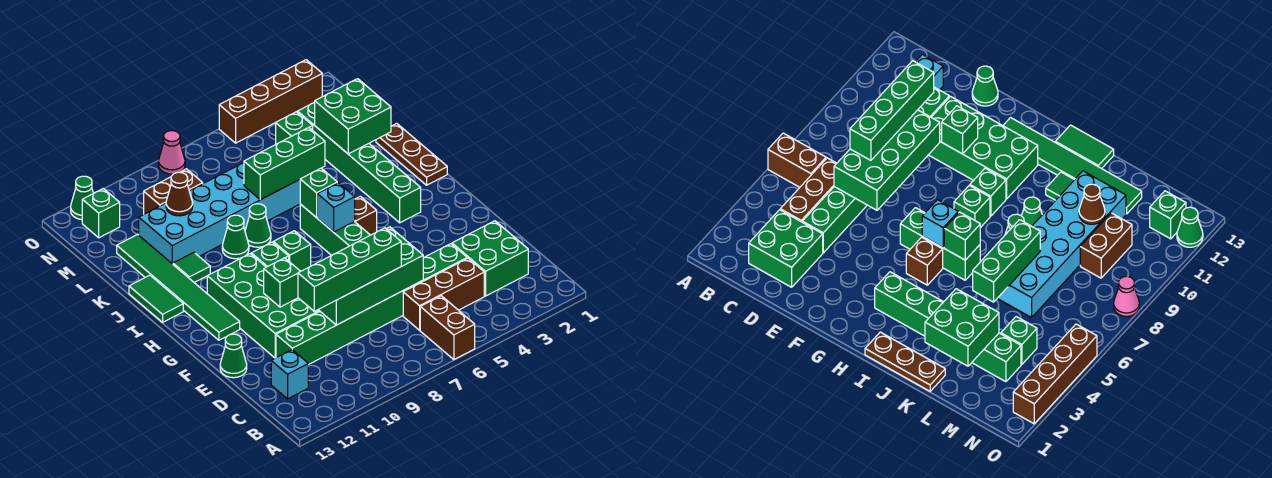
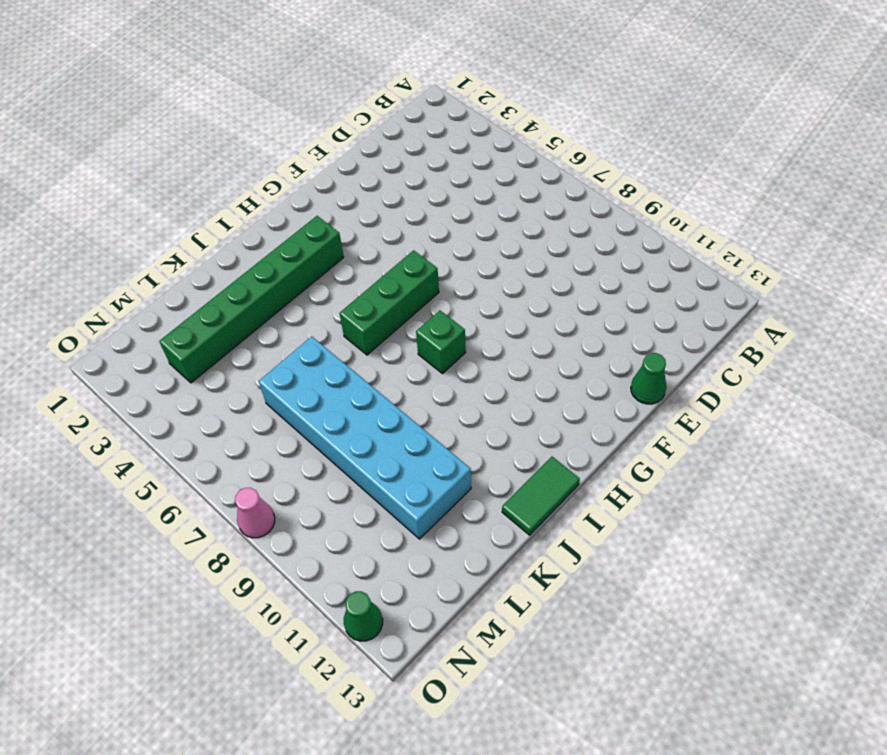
none -> brown brick A6:B6 level 1
none -> green brick C2:D3 level 1
none -> brown brick C4:C6 level 1
none -> cyan brick C12 level 1

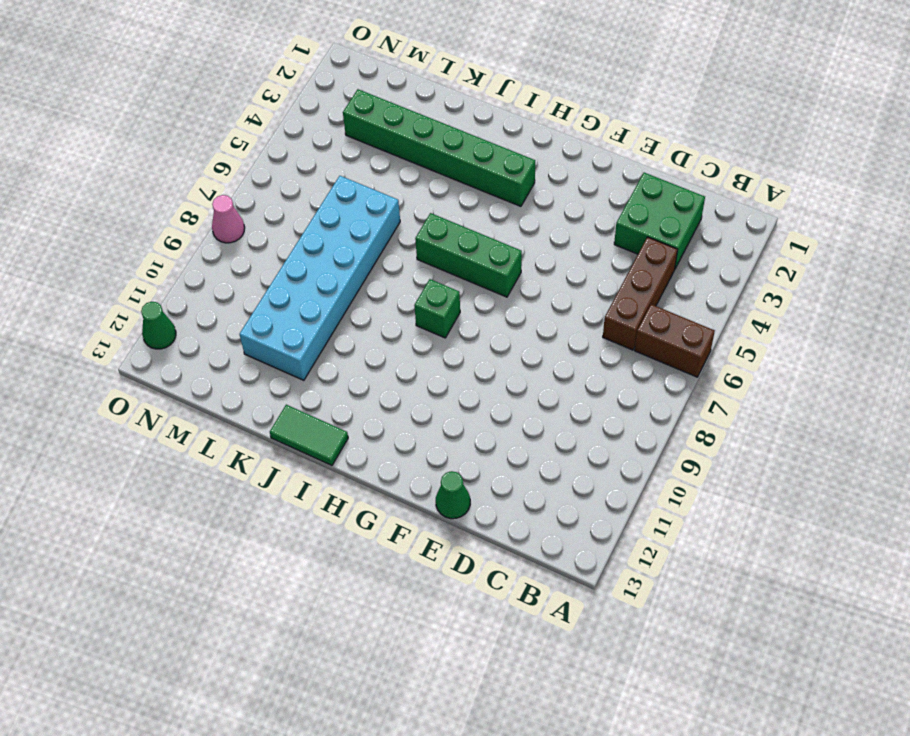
none -> cyan brick C12 level 1
none -> green brick D4:D11 level 1
none -> green brick E10:H11 level 1
none -> green tile G12:L12 level 1

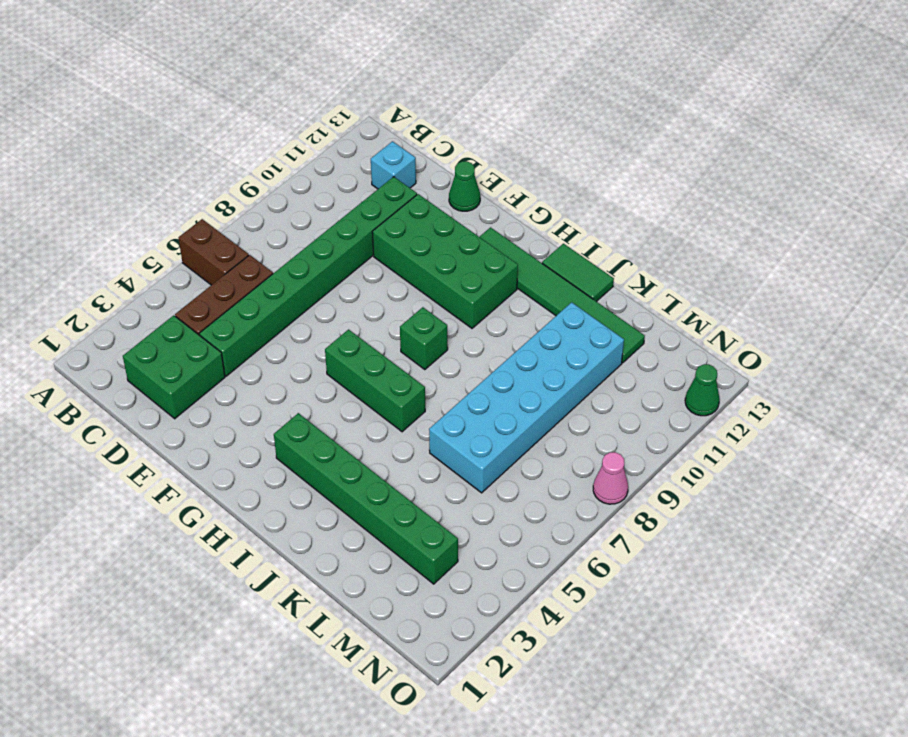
none -> brown brick H5 level 1
none -> green brick H9 level 1
none -> brown plate I1:K1 level 1
none -> green cone J8 level 1

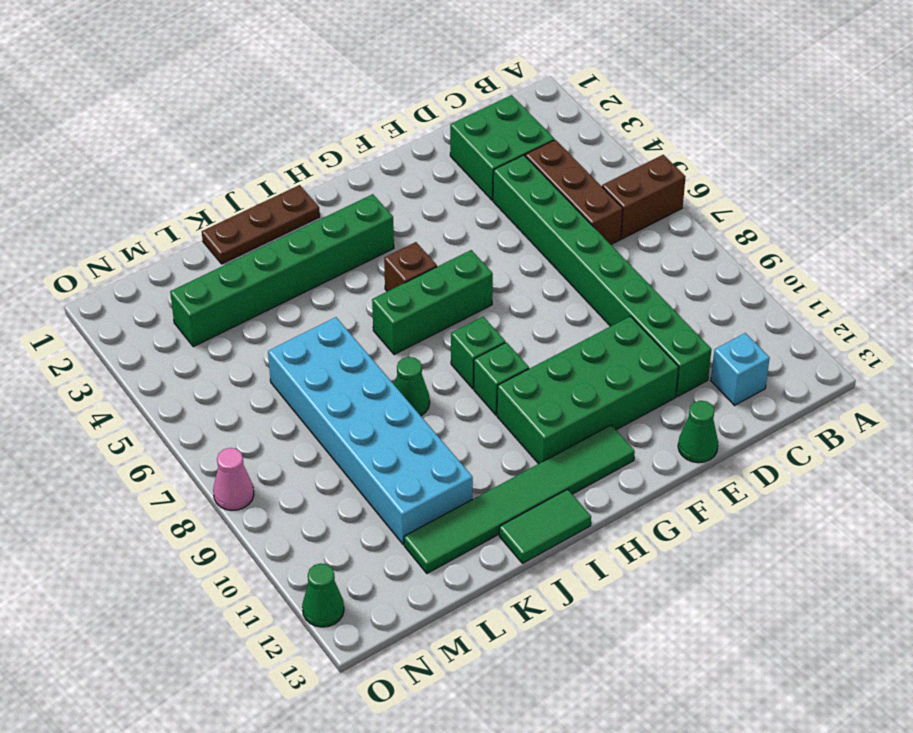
none -> green cone J9 level 1
none -> green tile J11 level 1
none -> green brick M4 level 1
none -> brown brick M9:M10 level 1

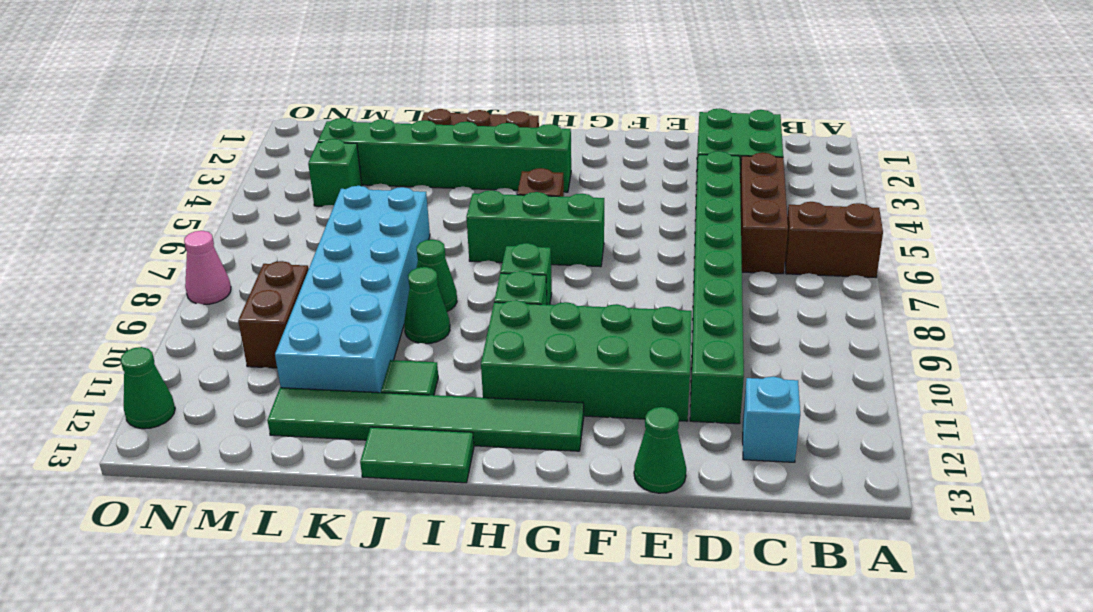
none -> green brick N12 level 1
none -> brown brick O2:O5 level 1
none -> green brick D6:E9 level 2
none -> green brick F10 level 2

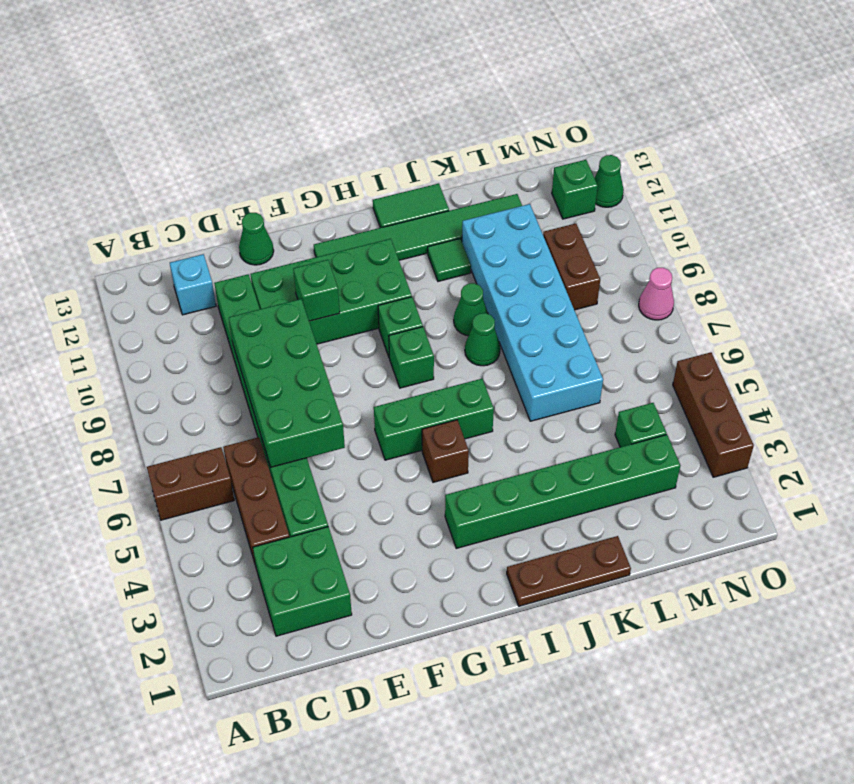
brown brick O3:O5 level 1 -> brown brick O2:O5 level 1
none -> cyan brick H6 level 2
none -> green brick I6 level 2
none -> green brick K2:L3 level 2
none -> green brick K5:K7 level 2

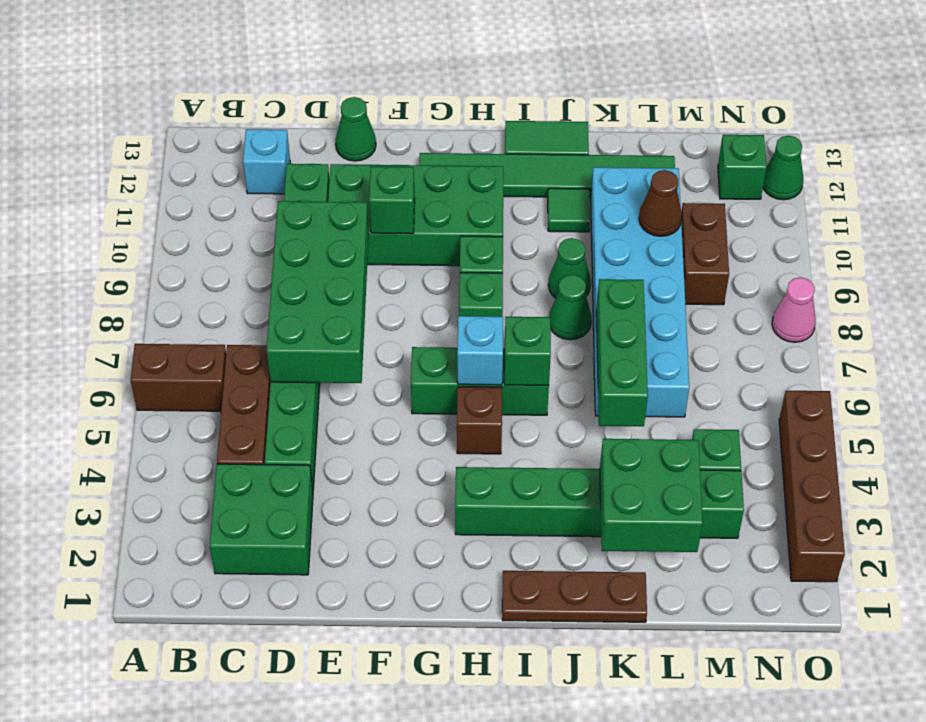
none -> green brick D7:D10 level 3

